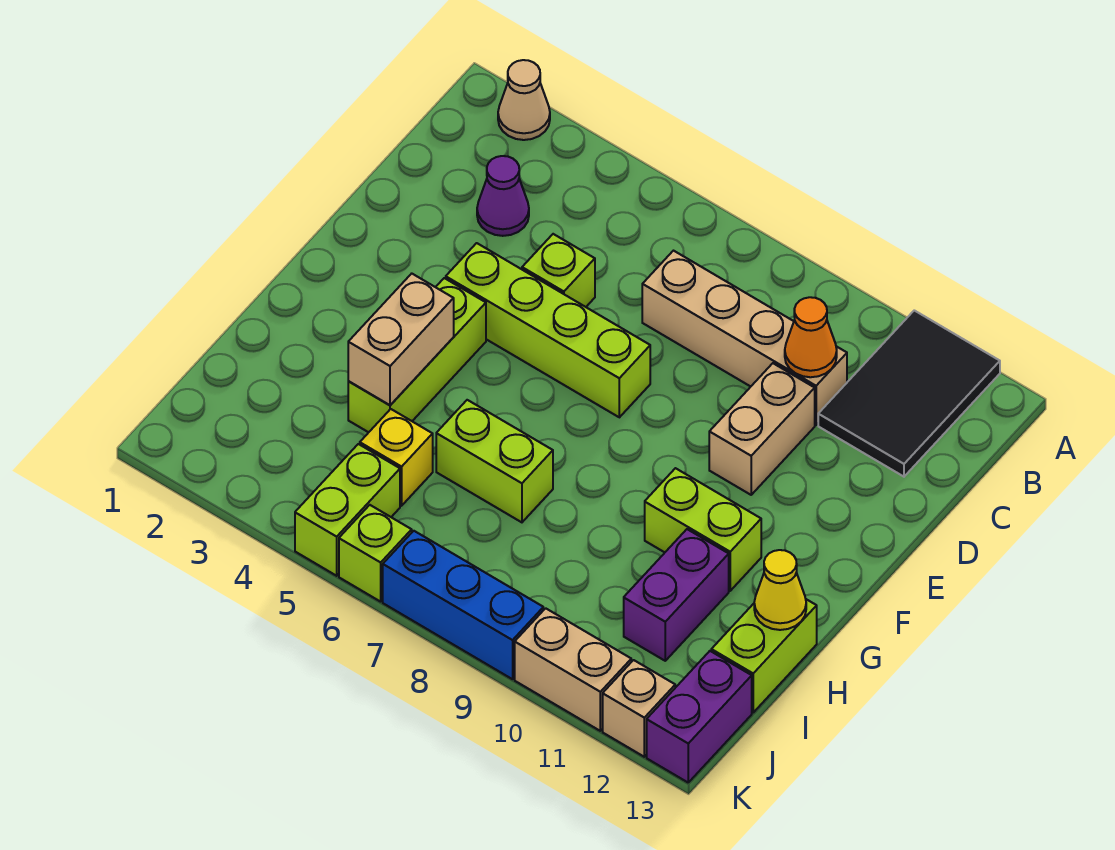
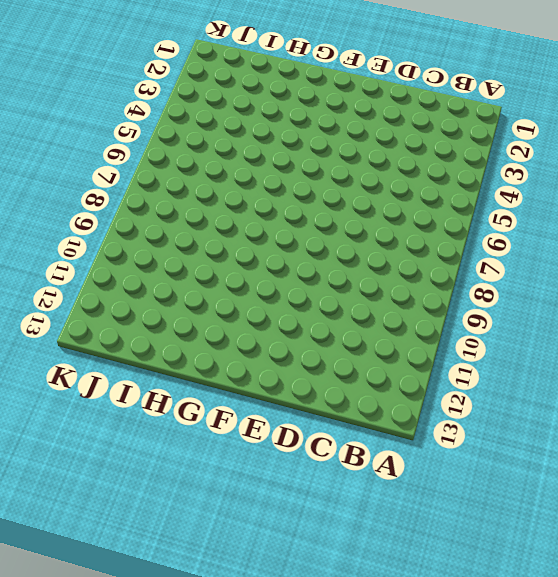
none -> tan cone A2 level 1
none -> black tile A11:C12 level 1
none -> purple cone C3 level 1

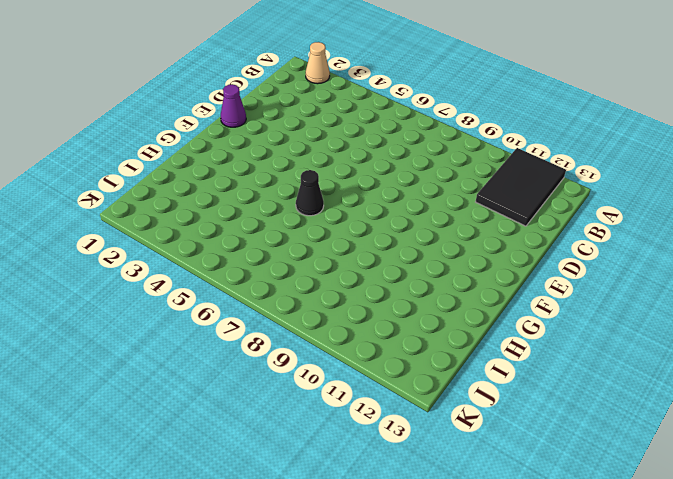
purple cone E1 level 1 -> purple cone C3 level 1
black cone G6 level 1 -> none
none -> tan brick C7:C10 level 1
none -> lime brick D5 level 1
none -> tan brick D10:E10 level 1

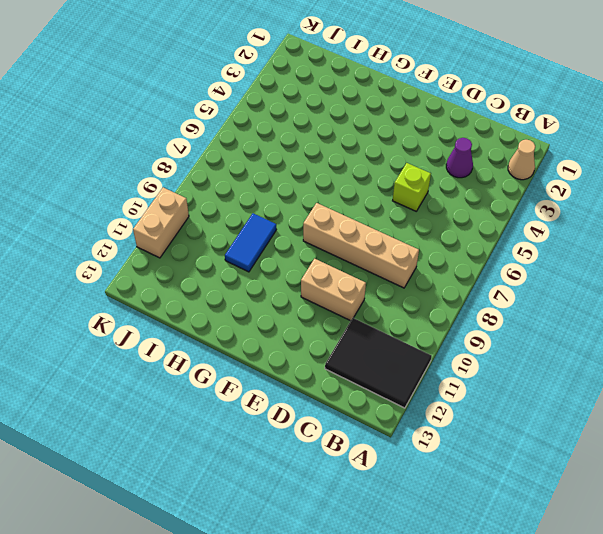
tan brick C8:F8 level 1 -> tan brick C7:C10 level 1
blue tile H9:H10 level 1 -> none
none -> lime brick E4:E7 level 1
none -> lime brick F4:H4 level 1
none -> lime brick G10:G11 level 1

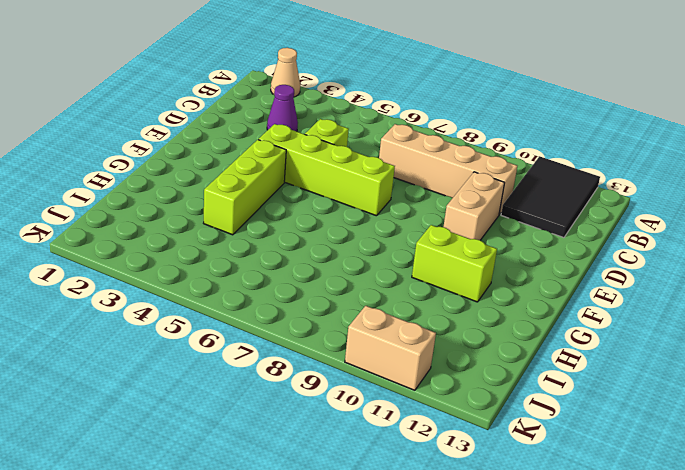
none -> lime brick H6:H7 level 1
none -> purple brick H11:I11 level 1
none -> lime brick H13:I13 level 1

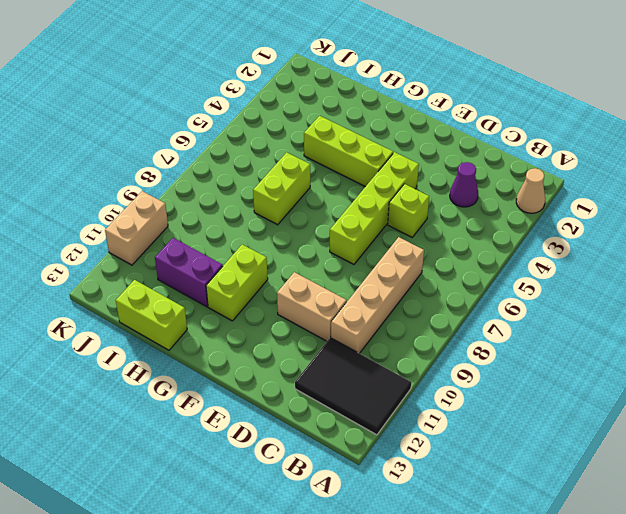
none -> yellow brick I5 level 1
none -> lime brick J5:K5 level 1
none -> purple brick J13:K13 level 1

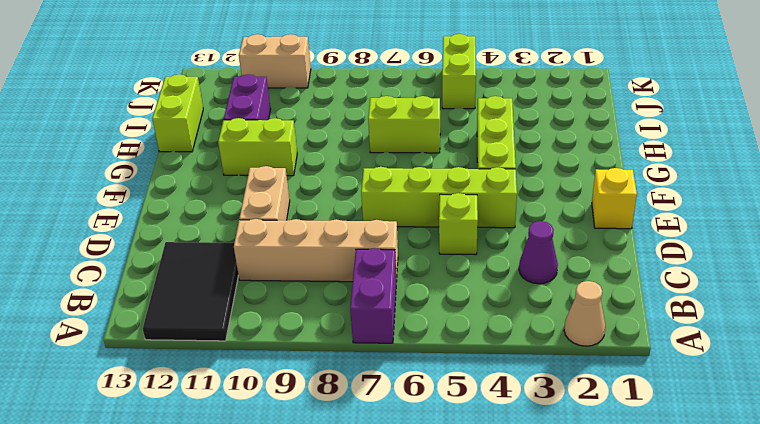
purple brick A7:B7 level 1 -> purple brick J13:K13 level 1
yellow brick E1 level 1 -> yellow brick I5 level 1
none -> lime brick K6 level 1
none -> blue brick K7:K9 level 1
none -> tan brick K12 level 1

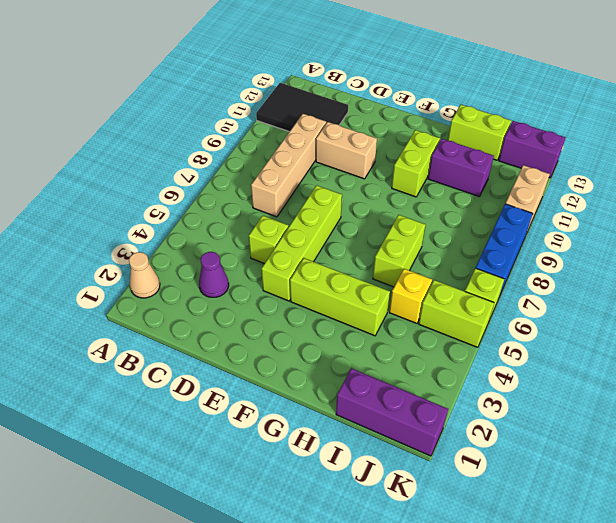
purple brick I1:K1 level 1 -> none
none -> tan brick K12 level 1
none -> orange cone C10 level 2
none -> tan brick G4:H4 level 2

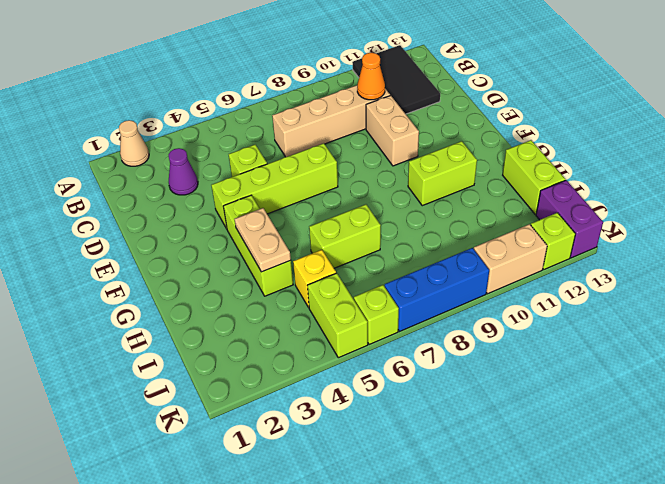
tan plate G4:H4 level 2 -> tan brick G4:H4 level 2
lime brick K12 level 1 -> tan brick K12 level 1
none -> purple brick H11:I11 level 1
none -> yellow cone H13 level 2

